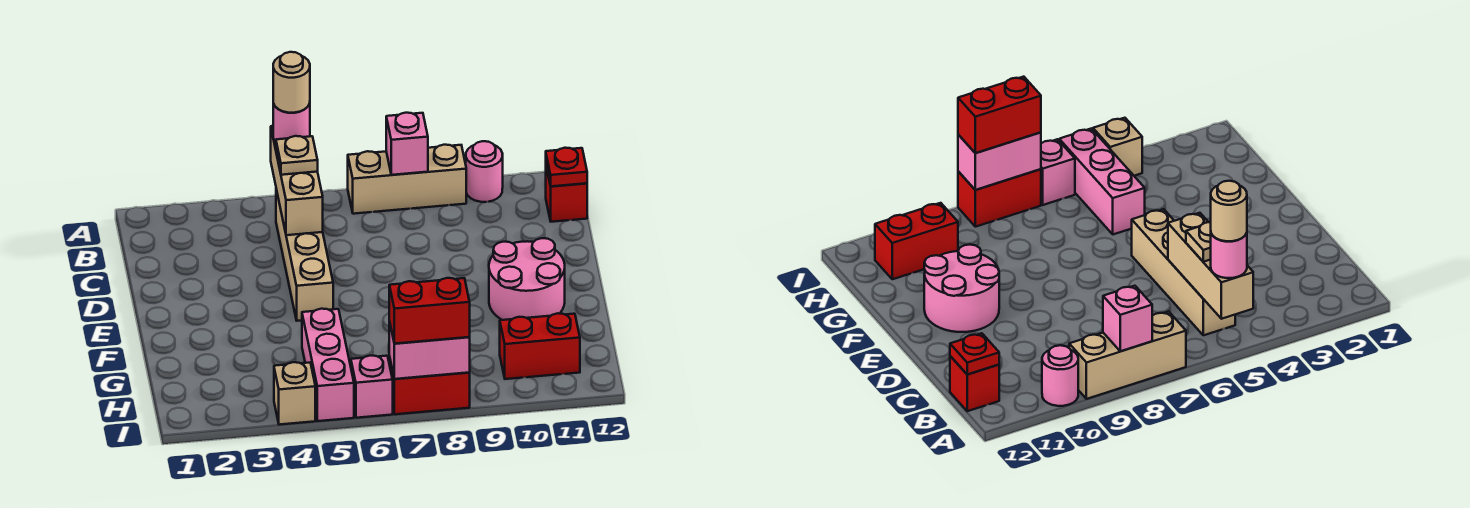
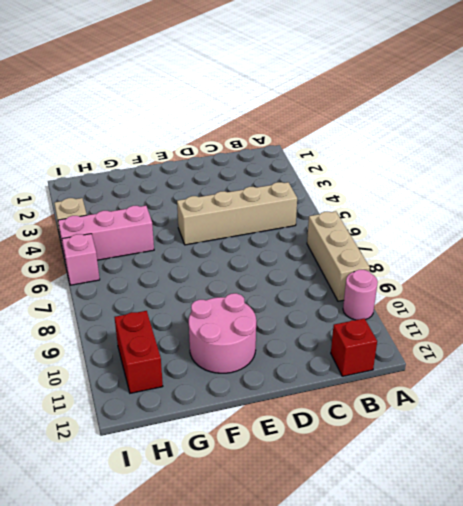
none -> red brick I7:I8 level 1
none -> tan brick A5:C5 level 2
none -> pink brick A8 level 2

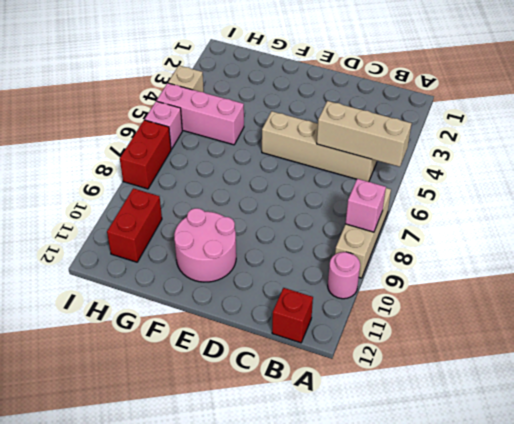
none -> red plate B12 level 2
none -> pink brick I7:I8 level 2
none -> pink round brick A5 level 3

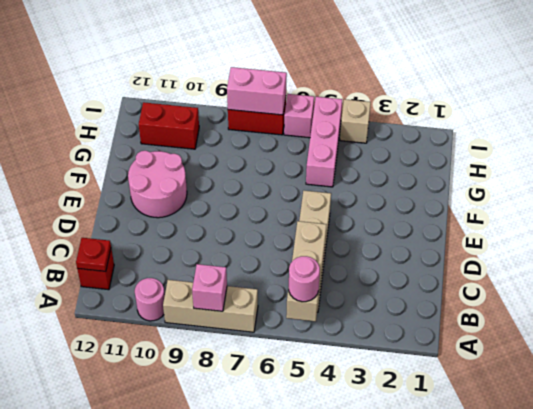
none -> tan plate B5 level 3
none -> red brick I7:I8 level 3
none -> tan round brick A5 level 4

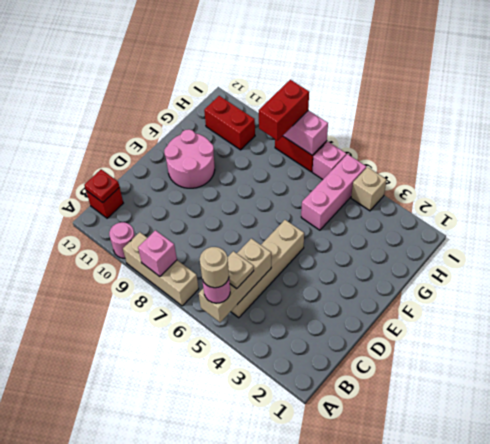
red brick H8:I8 level 3 -> red brick I7:I8 level 3

